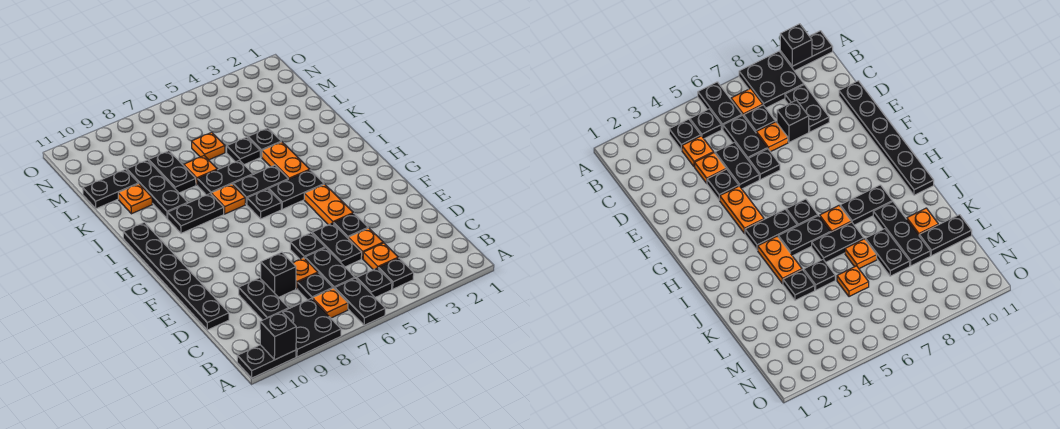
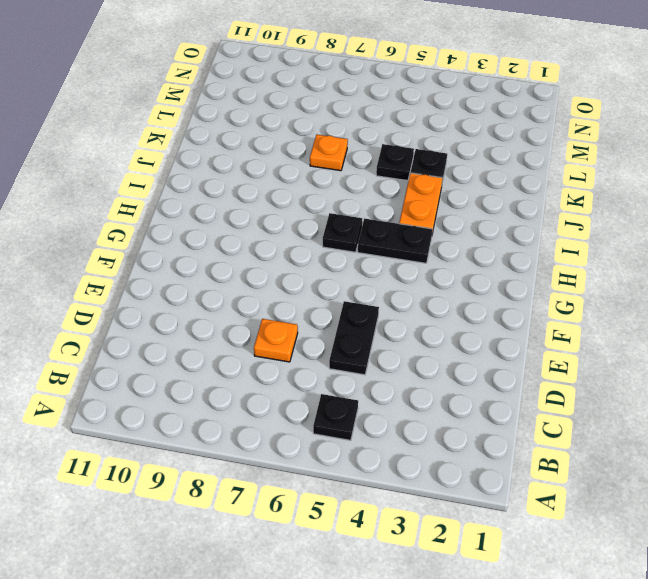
none -> black plate A6:B6 level 1
none -> black plate A8:B9 level 1
none -> black plate A10:A11 level 1
none -> black plate B4 level 1

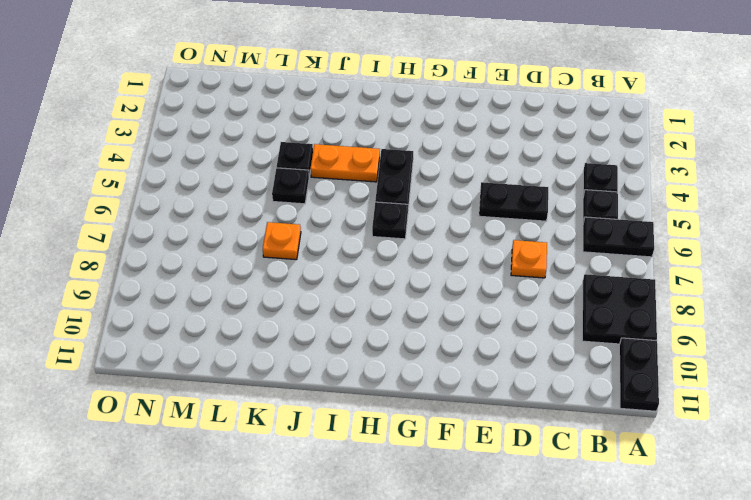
none -> orange plate B7 level 1
none -> orange plate C4 level 1
none -> black plate C6:D6 level 1
none -> black plate C7 level 1

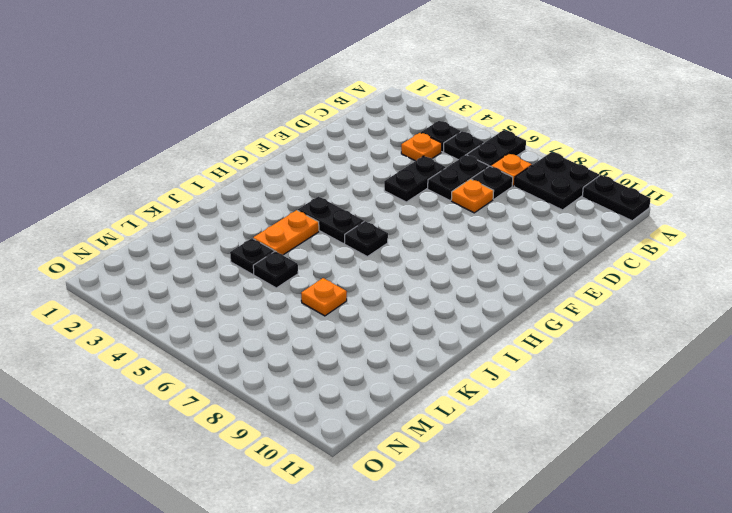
none -> black plate C9:D9 level 1
none -> orange plate D4 level 1
none -> black brick D8 level 1
none -> black plate D11:I11 level 1

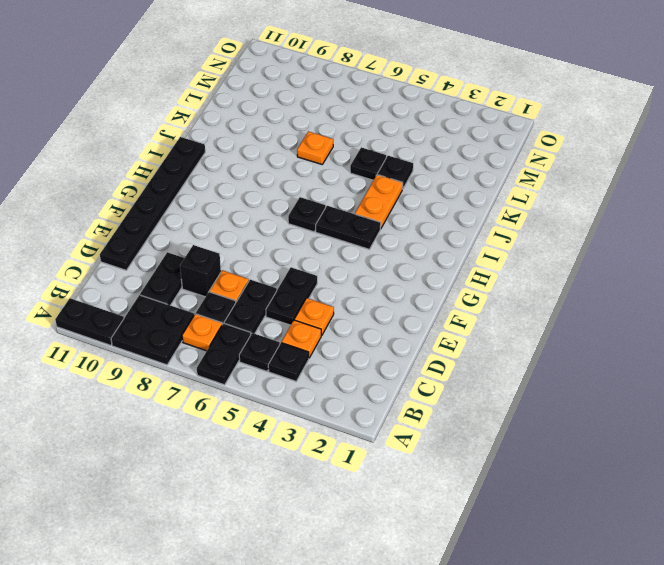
none -> black plate E4 level 1
none -> black plate E6 level 1
none -> orange plate F4:G4 level 1
none -> black plate I5:I6 level 1

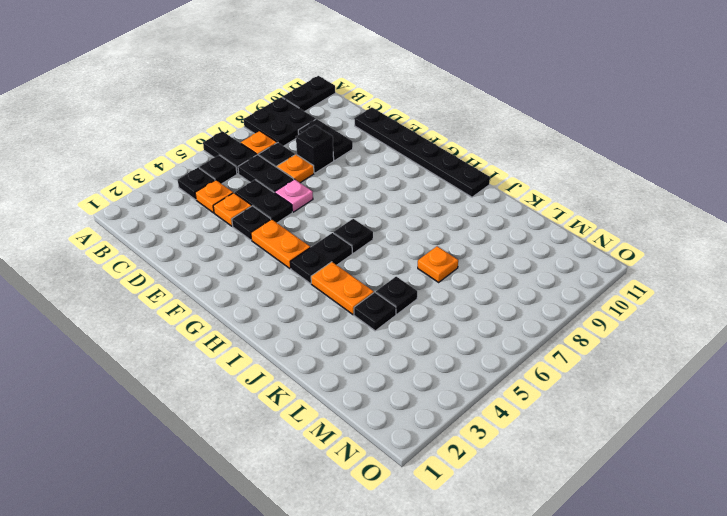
pink plate E6 level 1 -> black plate E6 level 1
none -> black plate I5:I6 level 1
none -> orange plate I7 level 1
none -> black plate I8:I9 level 1
none -> black plate J6:J7 level 1

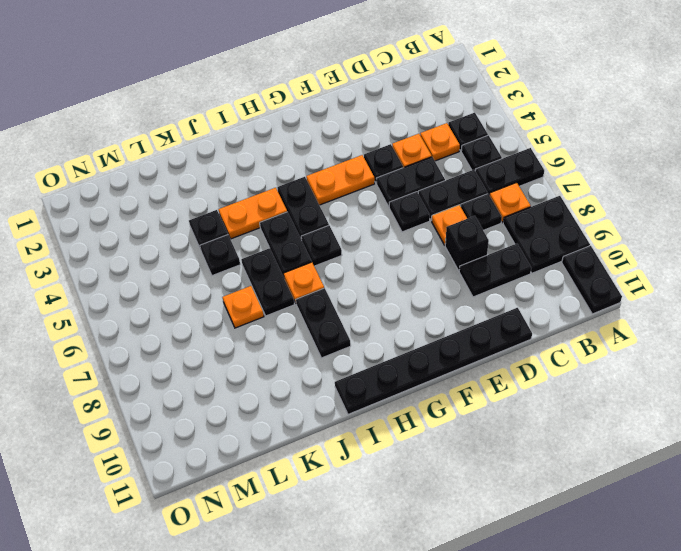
none -> black plate J9:L9 level 1
none -> black plate K8:L8 level 1
none -> orange plate K10 level 1
none -> orange plate L6 level 1

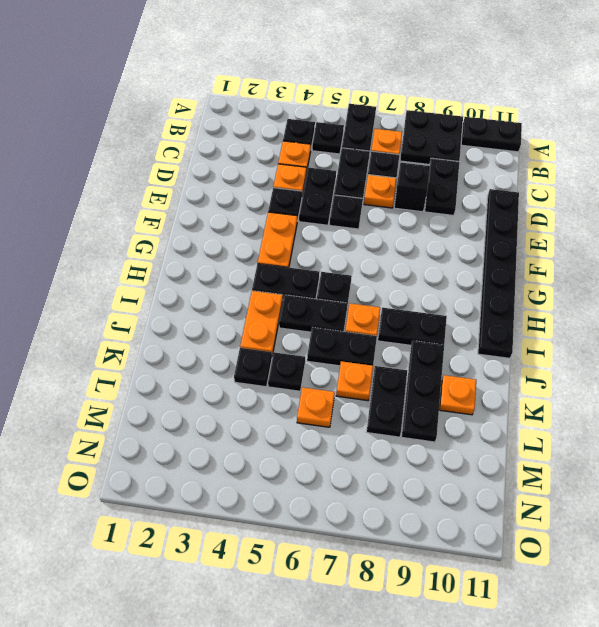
none -> black plate L10:L11 level 1
none -> black brick A10 level 2

